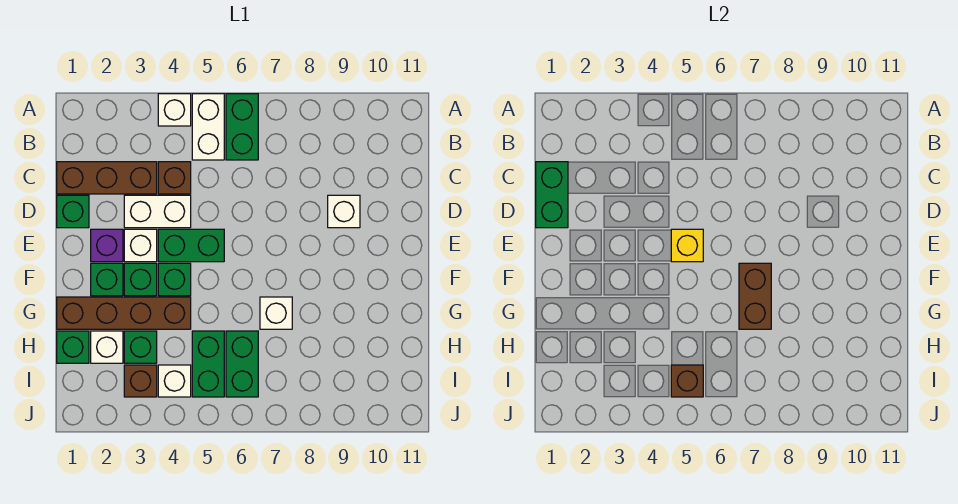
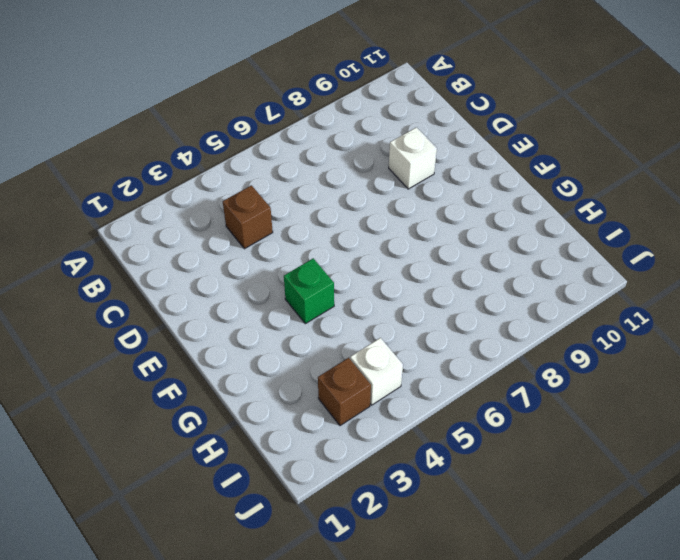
none -> white brick A4 level 1
none -> white brick A5:B5 level 1
none -> green brick A6:B6 level 1

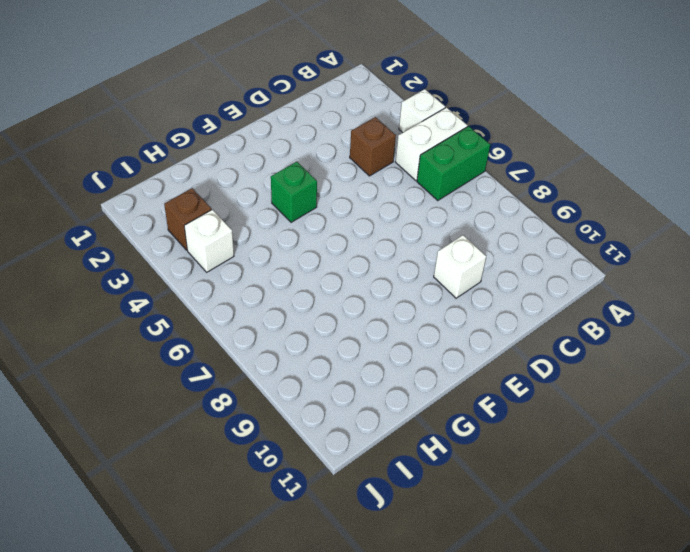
none -> brown brick C1:C3 level 1
none -> green brick D1 level 1
none -> white brick D3:D4 level 1

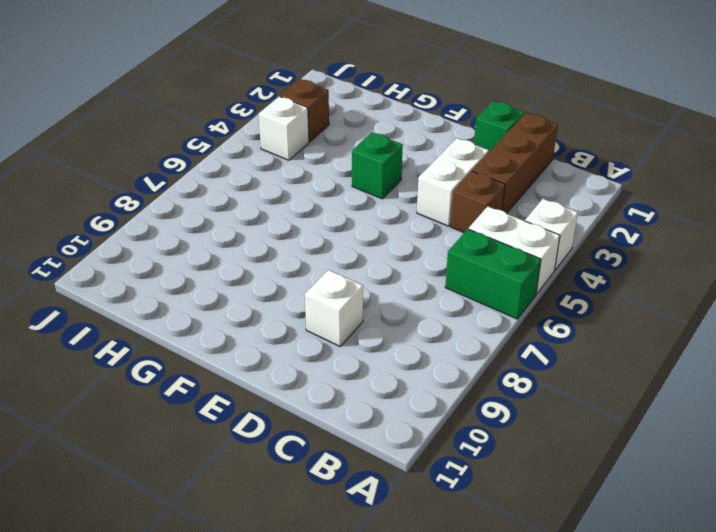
none -> purple brick E2 level 1
none -> white brick E3 level 1
none -> green brick E4:E5 level 1

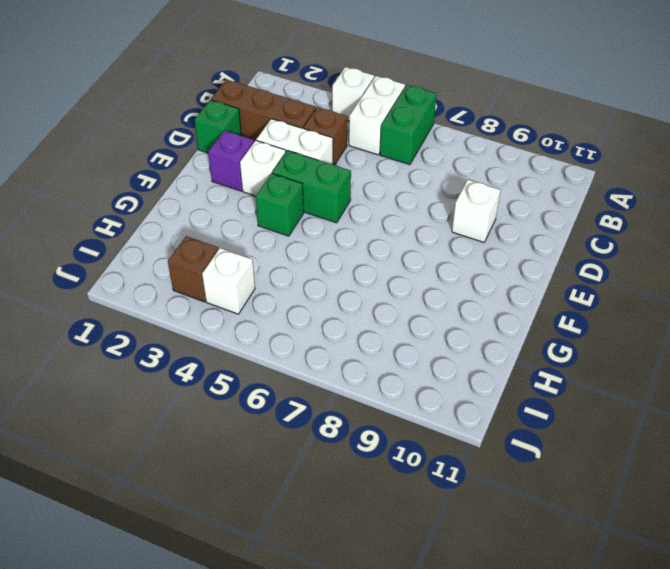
none -> green brick F2 level 1
none -> green brick F3 level 1
none -> brown brick G1:G4 level 1

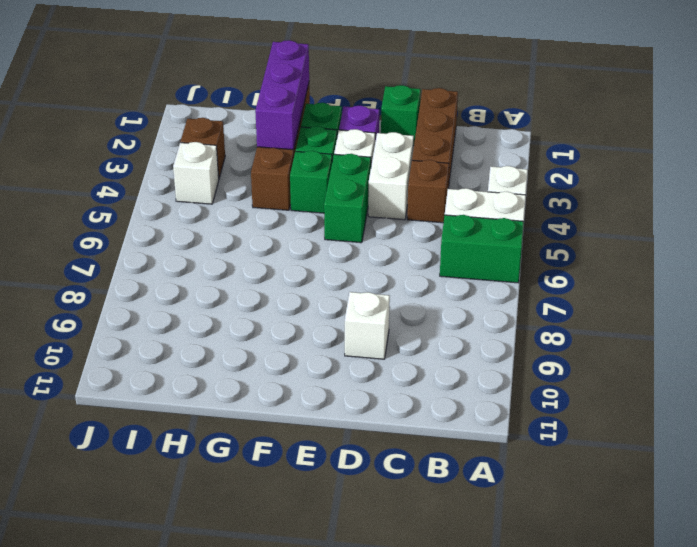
purple brick G1:G3 level 2 -> none
none -> white brick G7 level 1
none -> green brick H1 level 1
none -> white brick H2 level 1

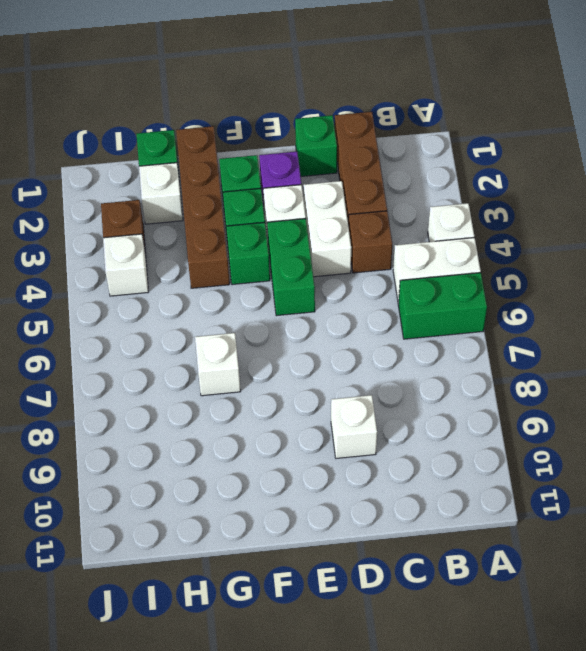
none -> green brick H3 level 1
none -> green brick H5:I5 level 1
none -> green brick H6:I6 level 1

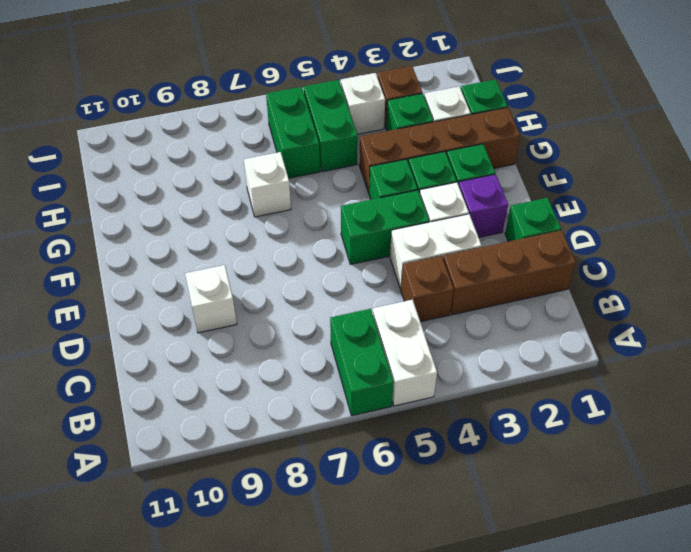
none -> white brick A4 level 1
none -> green brick C1:D1 level 2
none -> yellow brick E5 level 2

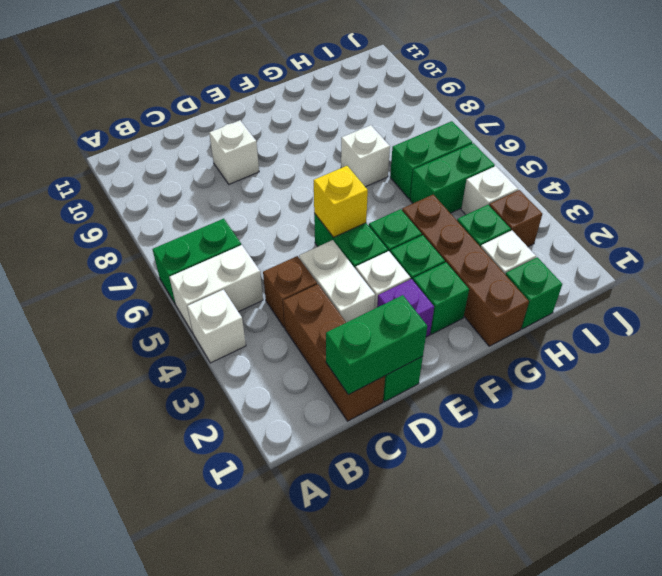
none -> brown brick F7:G7 level 2
none -> brown brick I5 level 2

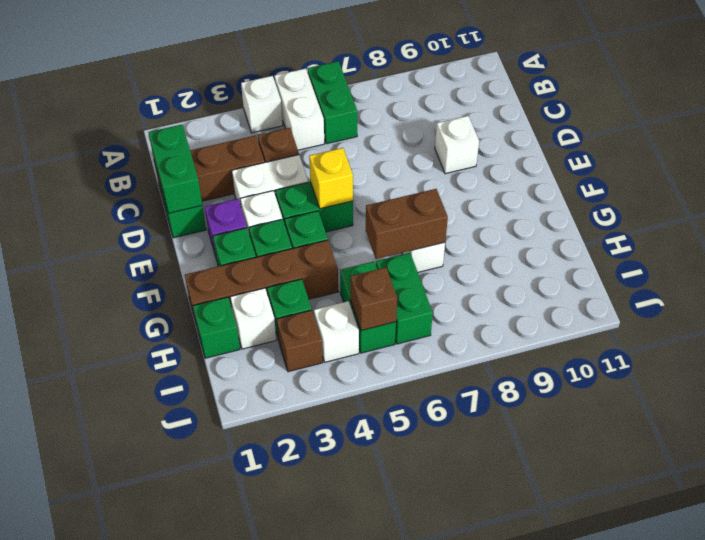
brown brick G6:G7 level 2 -> brown brick F7:G7 level 2

